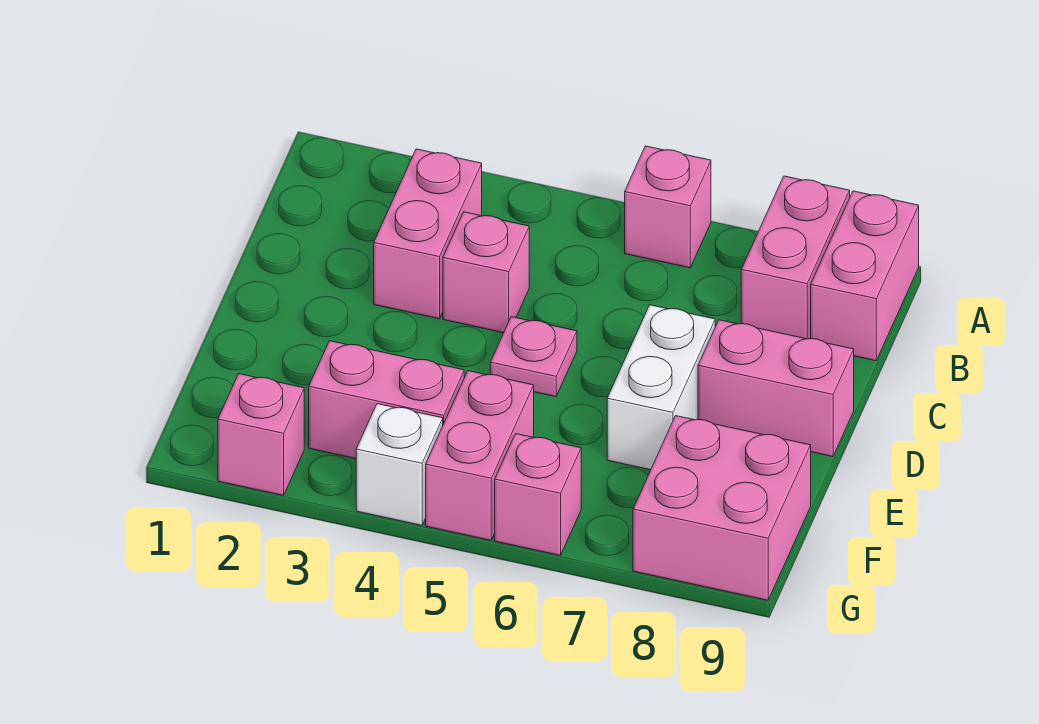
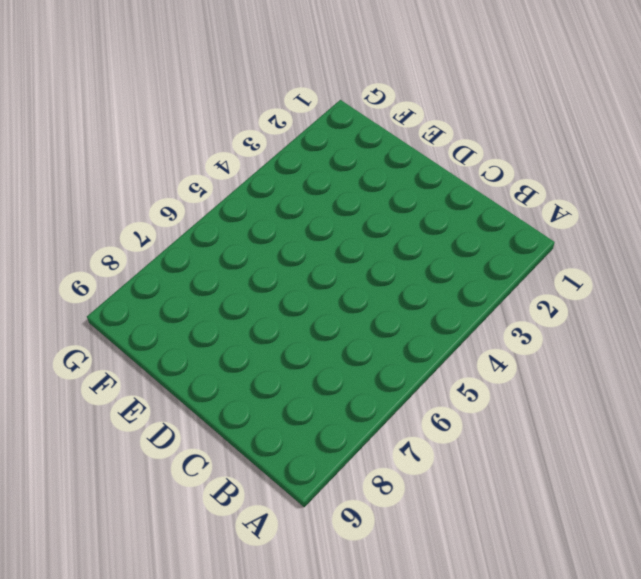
none -> pink brick A6 level 1
none -> pink brick A8:B8 level 1
none -> pink brick A9:B9 level 1

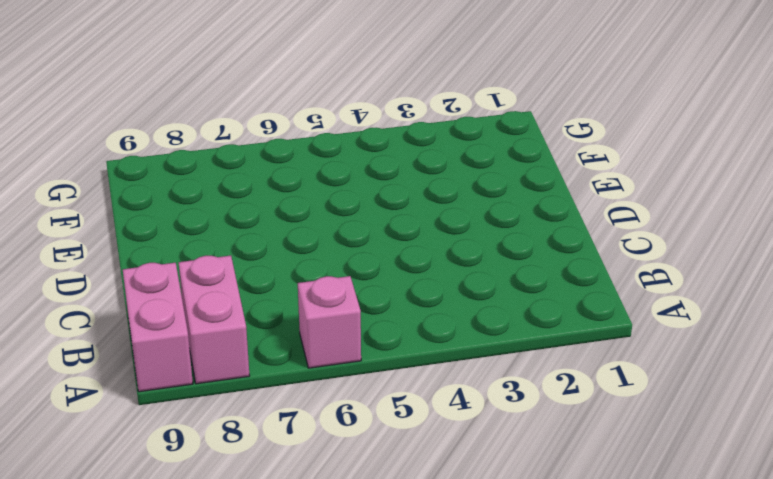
none -> pink brick B3:C3 level 1
none -> pink brick C4 level 1
none -> pink plate D5 level 1

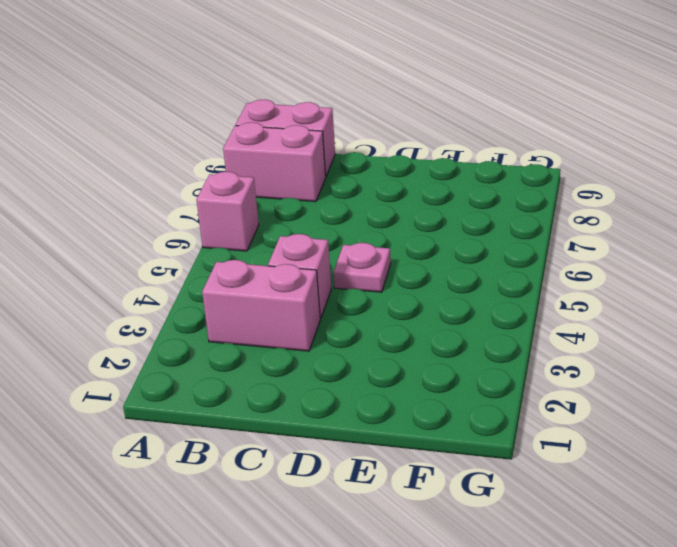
none -> white brick D7:E7 level 1
none -> pink brick D8:D9 level 1
none -> pink brick F3:F4 level 1

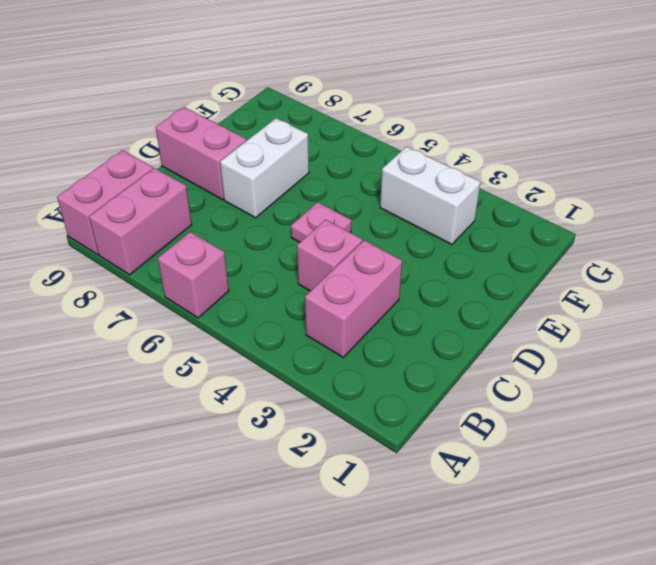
white brick F3:F4 level 1 -> pink brick F3:F4 level 1
none -> pink brick F5:G5 level 1
none -> pink brick F8:G9 level 1
none -> pink brick G2 level 1

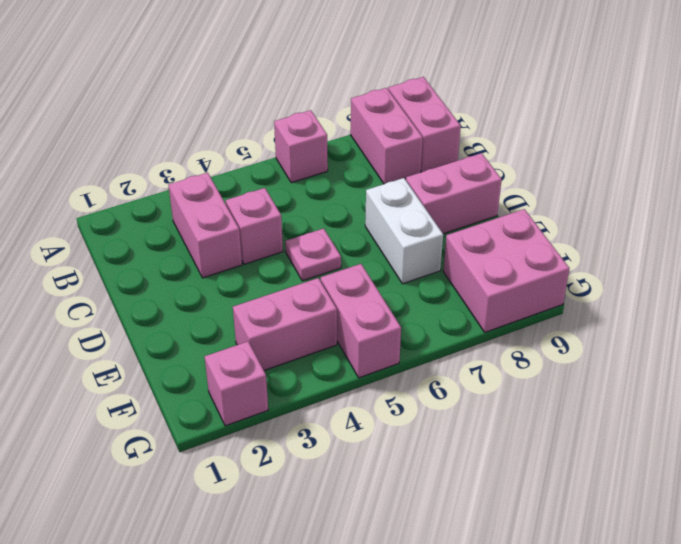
none -> white brick G4 level 1
none -> pink brick G6 level 1

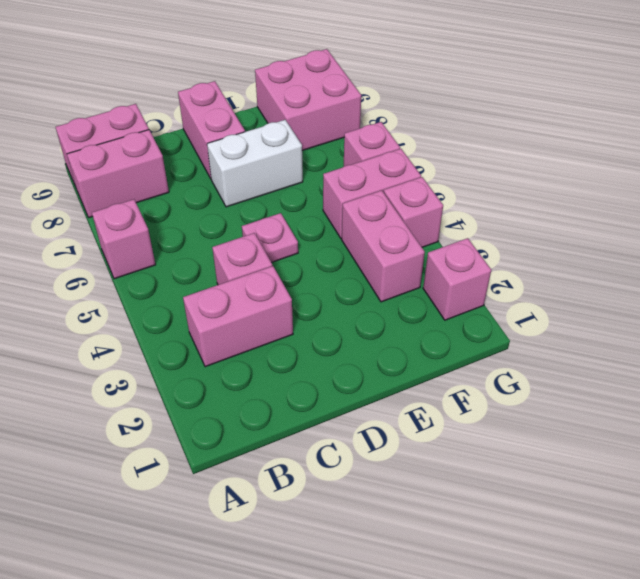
pink brick G4 level 1 -> white brick G4 level 1

